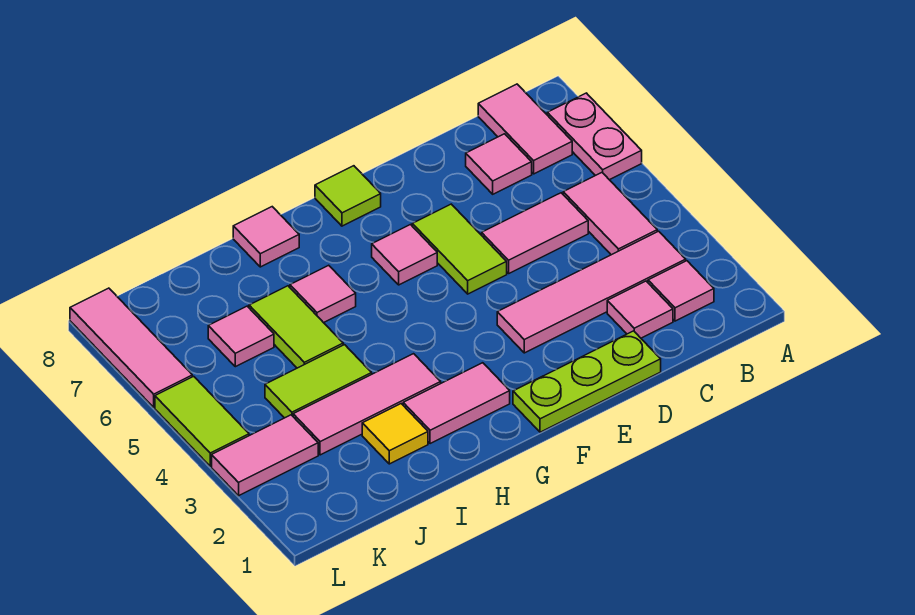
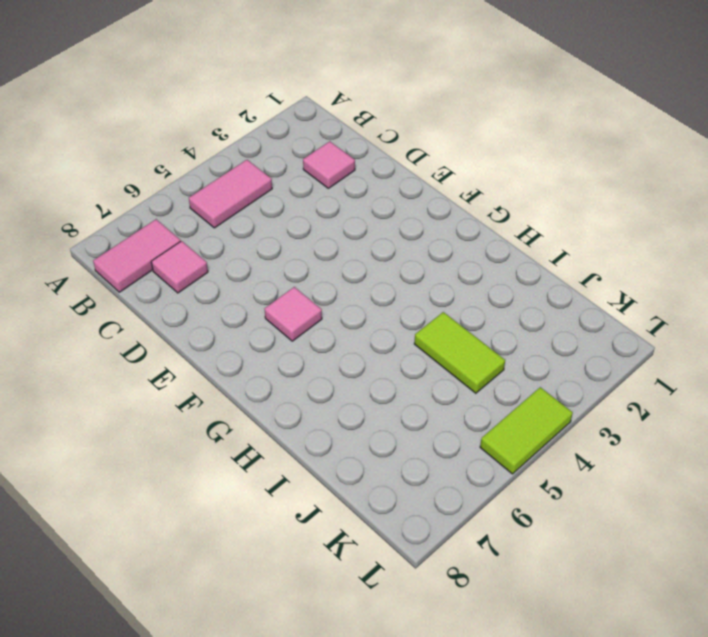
none -> pink plate A6:A7 level 1
none -> pink tile B2 level 1
none -> pink tile B3:E3 level 1

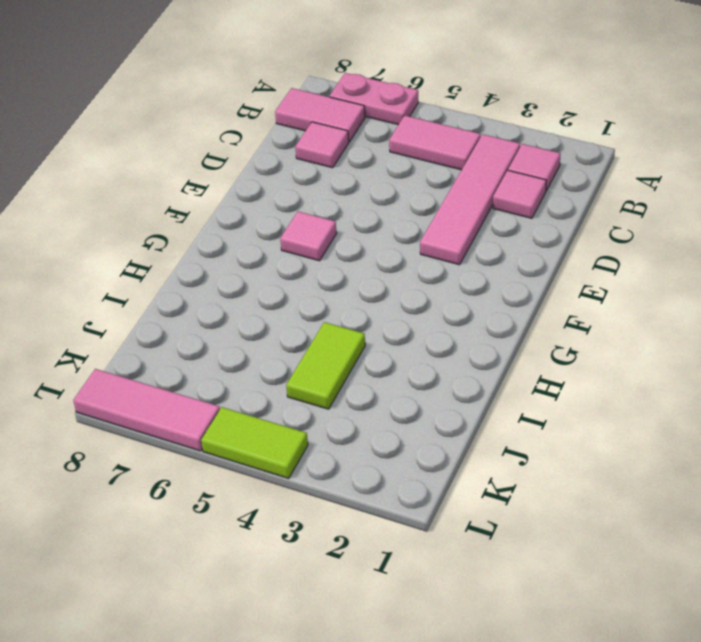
none -> pink tile C5:D5 level 1
none -> lime plate D1:F1 level 1
none -> lime tile E5:E6 level 1

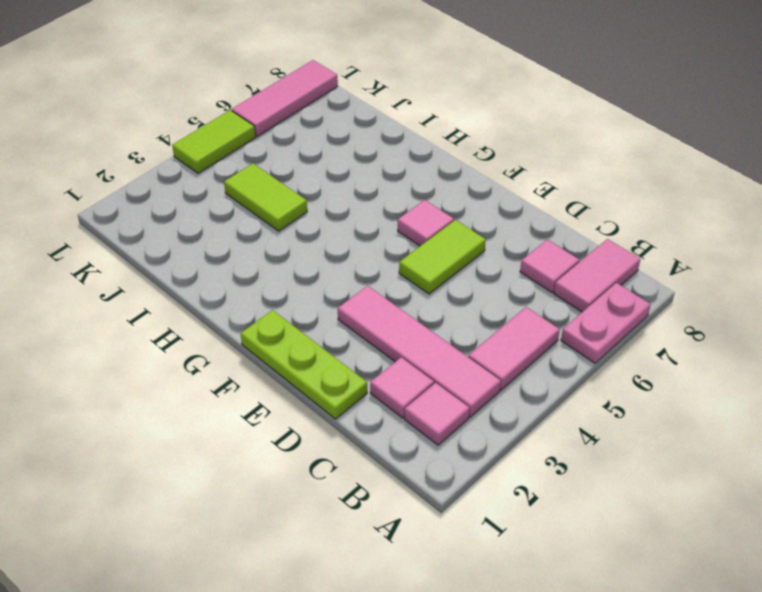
none -> pink tile C5:D5 level 1
none -> lime tile F8 level 1
none -> pink tile G2:H2 level 1

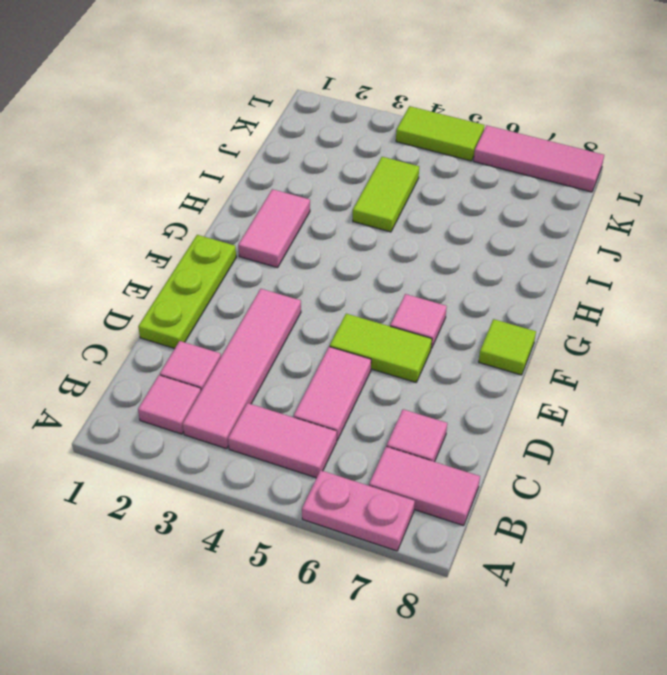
none -> pink tile H3:J3 level 1
none -> pink tile H6 level 1
none -> pink tile H8 level 1

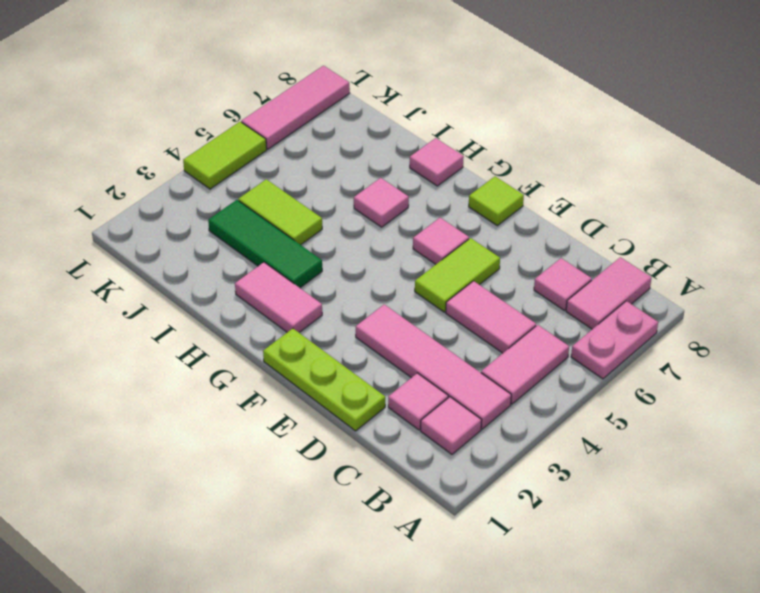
green tile H3:J3 level 1 -> pink tile H3:J3 level 1
none -> yellow tile I2 level 1
none -> lime tile I5:I6 level 1
none -> pink tile J6 level 1

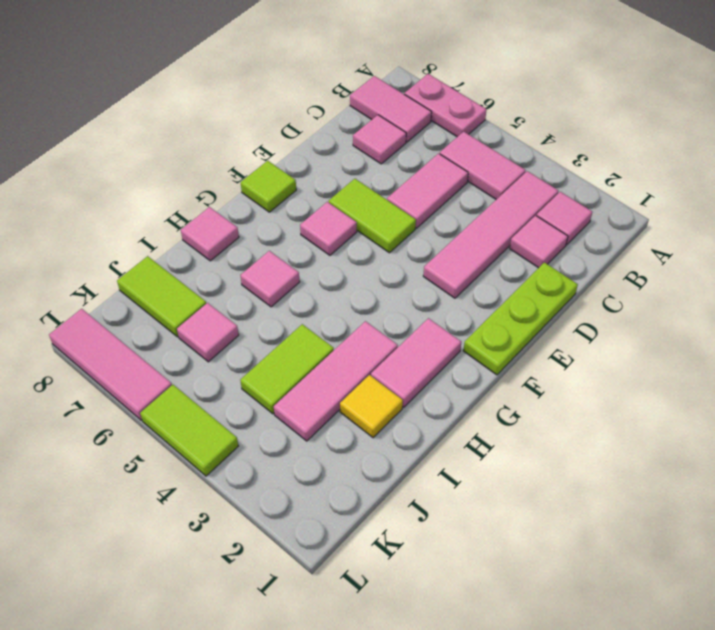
lime tile J7:J8 level 1 -> lime tile I5:I6 level 1
none -> pink tile K3:L3 level 1

